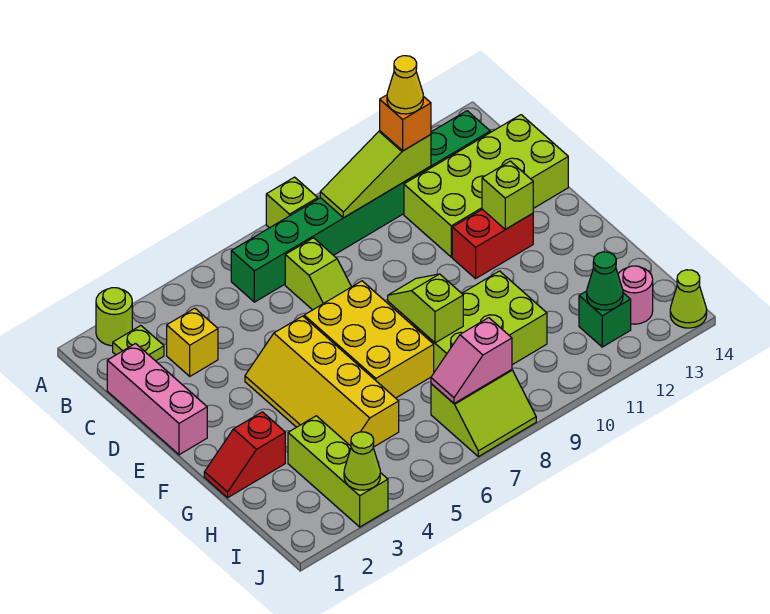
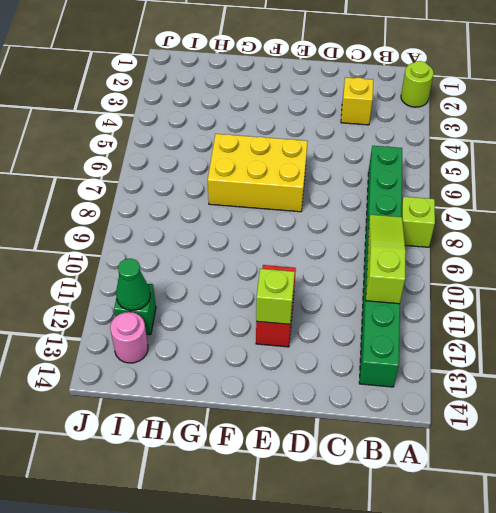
none -> lime plate B2 level 1
none -> pink brick C1:E1 level 1
none -> lime slope C7:D7 level 1 top C

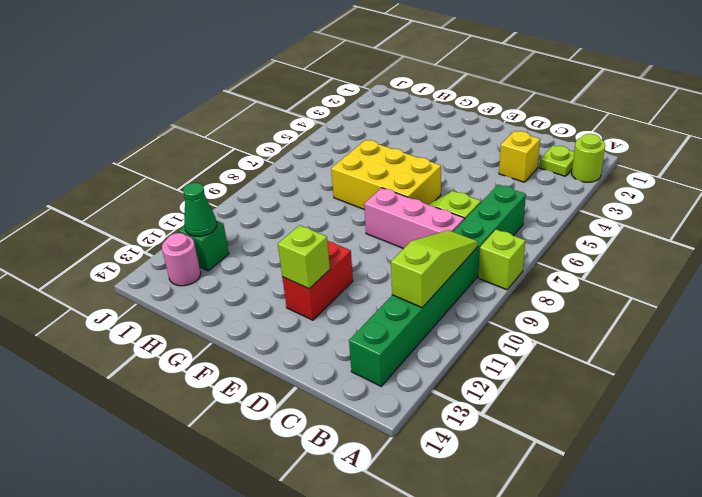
pink brick C8:E8 level 1 -> pink brick C1:E1 level 1
none -> lime brick C11:D14 level 1
none -> yellow slope E4:H5 level 1 top 5
none -> red slope G1:G2 level 1 top 2

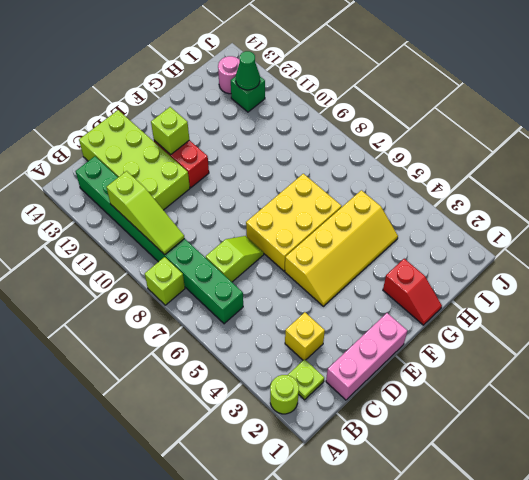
none -> lime brick G8:H10 level 1
none -> lime brick H3:J3 level 1
none -> lime slope I7:J8 level 1 top I

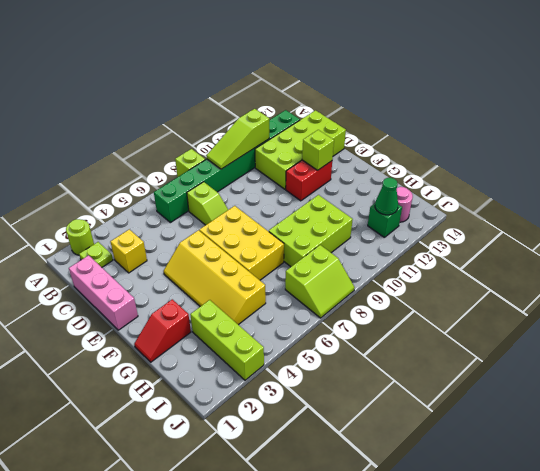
none -> lime cone J14 level 1
none -> lime slope F8:G8 level 2 top G
none -> pink slope I7:I8 level 2 top 8

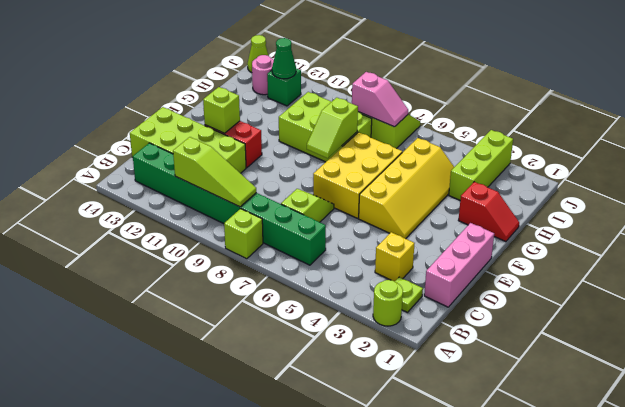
none -> lime cone J3 level 2
none -> orange brick B11 level 3
none -> yellow cone B11 level 4

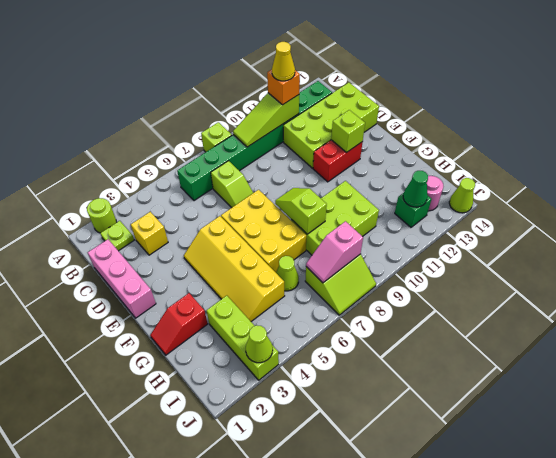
lime cone H6 level 1 -> none

